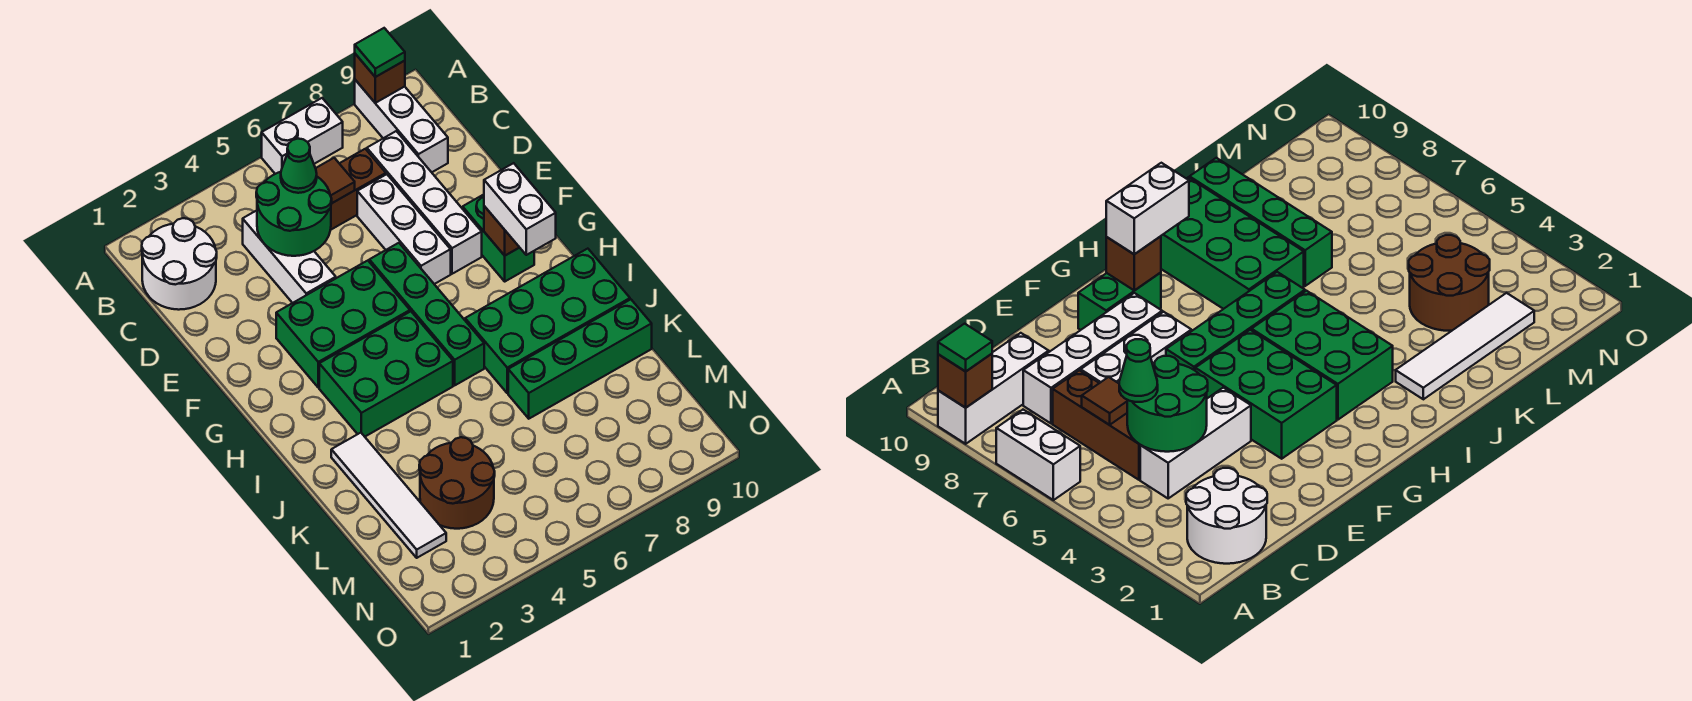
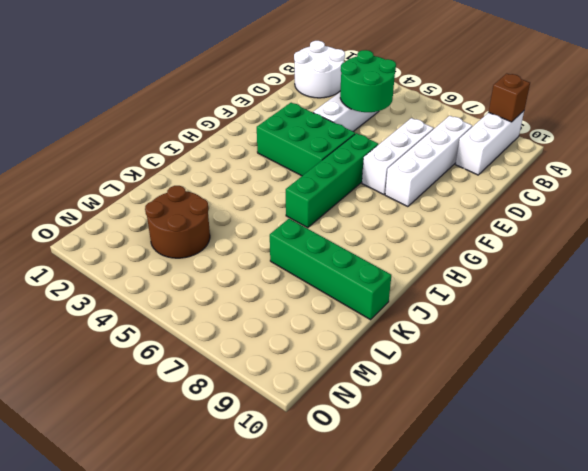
none -> white brick A6:A7 level 1
none -> brown brick C5:C7 level 1
none -> green brick F9:G9 level 1

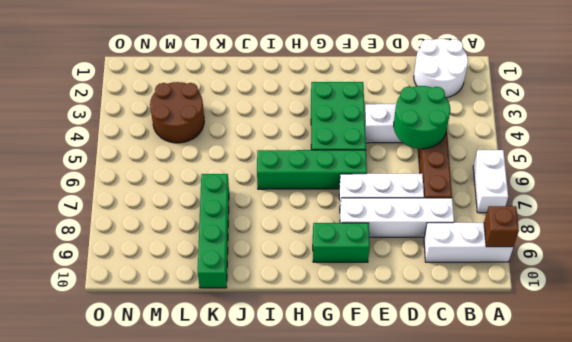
none -> green brick H3:I5 level 1
none -> green brick I7:J10 level 1
none -> white tile J2:M2 level 1

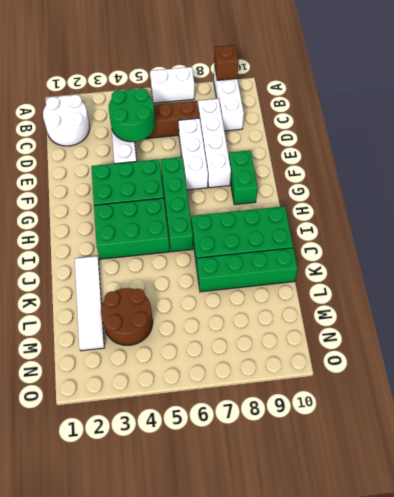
none -> brown tile C6 level 2
none -> brown brick G9 level 2
none -> green tile A9 level 3

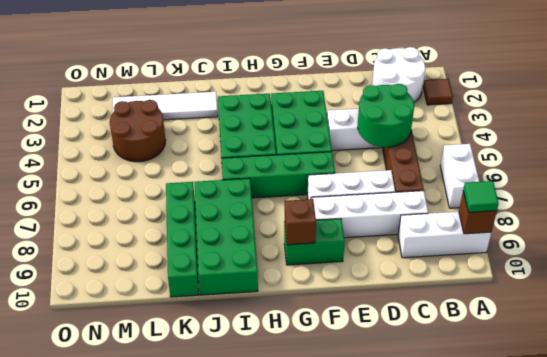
brown tile A2 level 1 -> brown tile C6 level 2
none -> green cone C5 level 3
none -> white brick G9:H9 level 3

